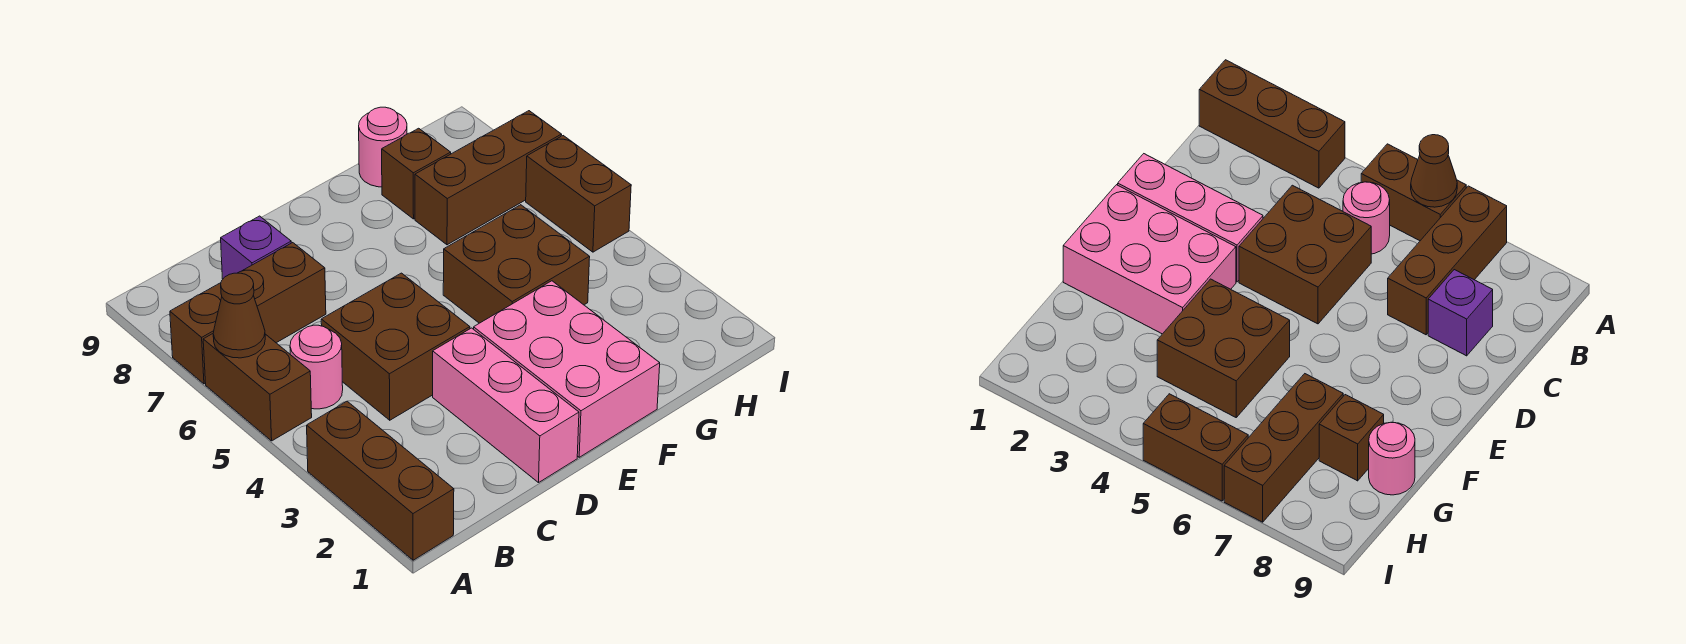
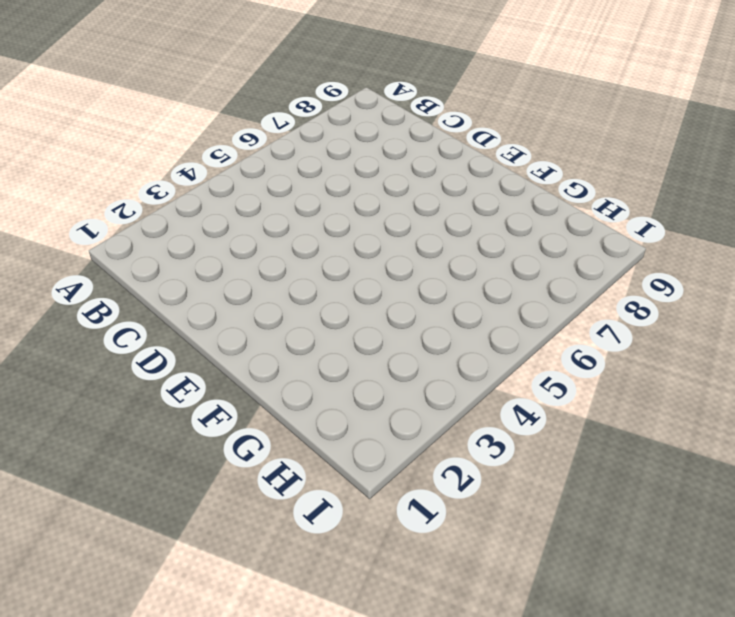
none -> brown brick A1:A3 level 1
none -> brown brick A5:A6 level 1
none -> brown brick A7:C7 level 1

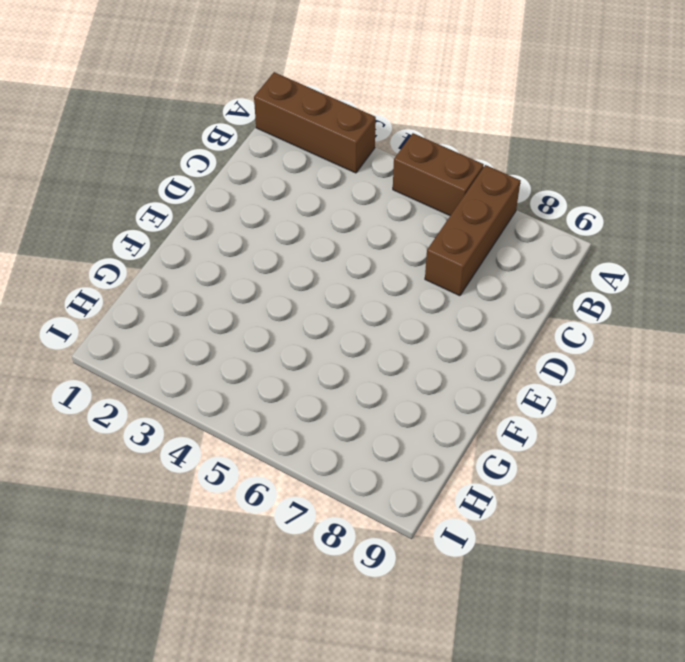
none -> pink round brick B5 level 1
none -> brown brick C4:D5 level 1
none -> purple brick C8 level 1

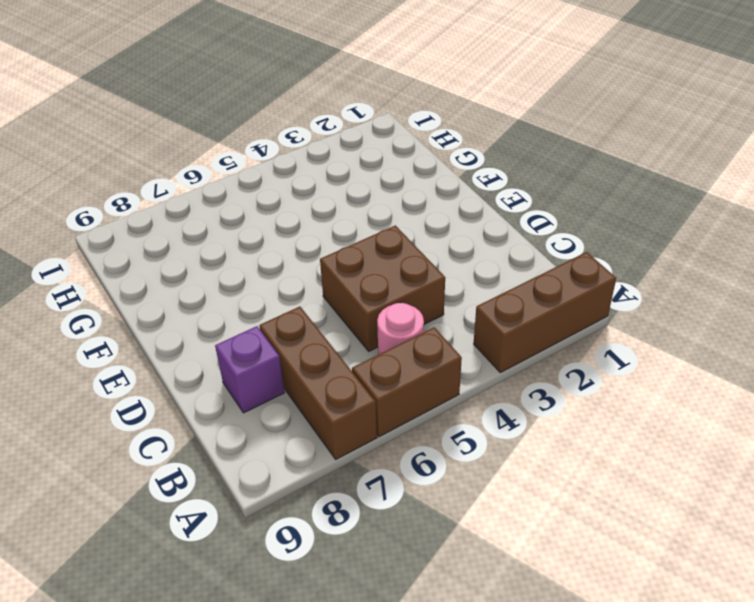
none -> pink brick D1:D3 level 1
none -> pink brick E1:F3 level 1
none -> brown brick F4:G5 level 1

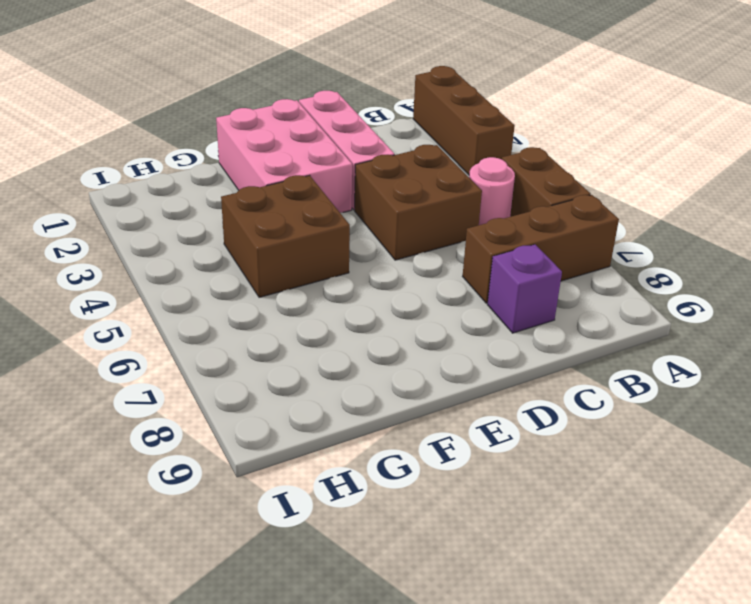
none -> brown brick G7:I7 level 1
none -> brown brick G8 level 1
none -> pink round brick G9 level 1

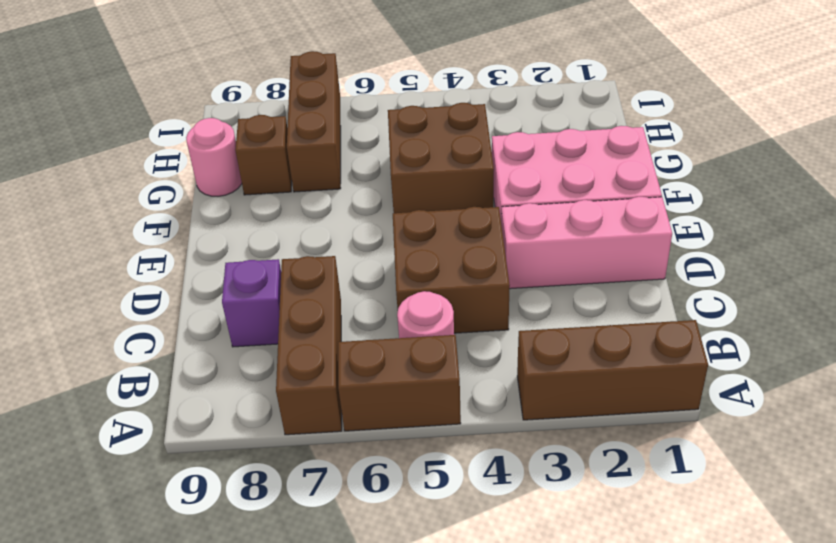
none -> brown brick I5:I6 level 1
none -> brown cone A6 level 2

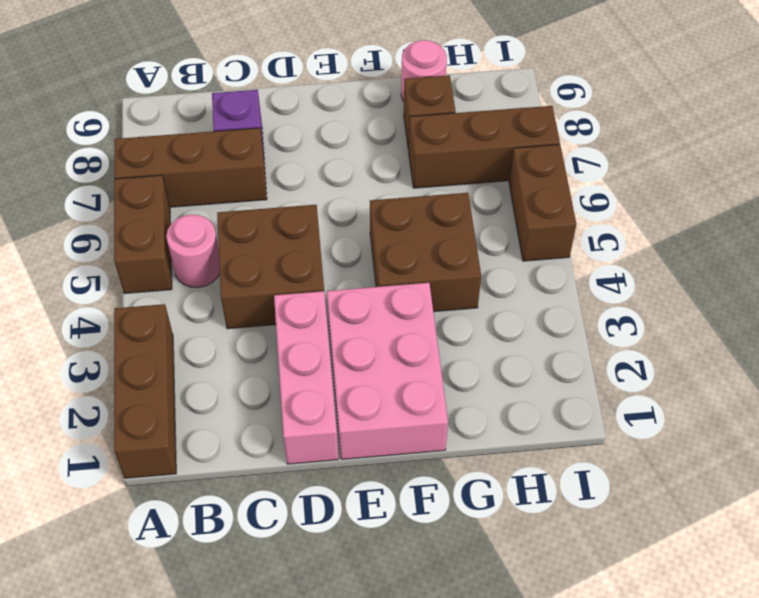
none -> brown cone A6 level 2

